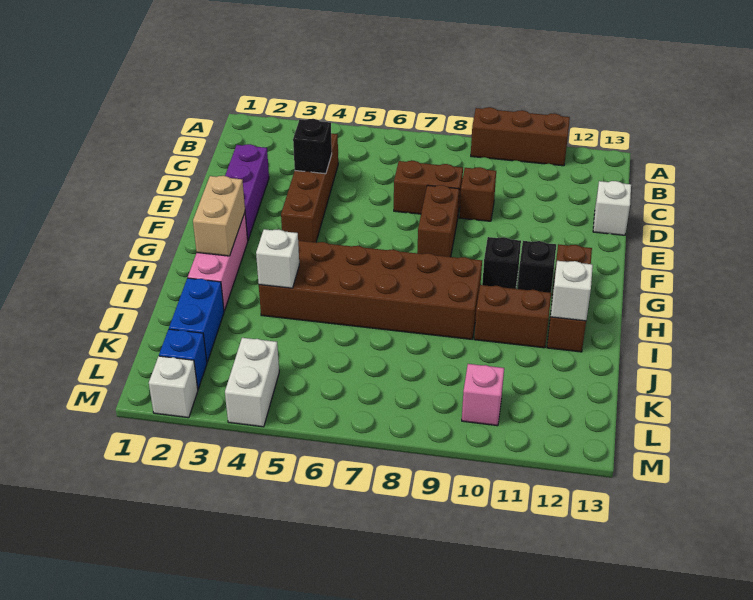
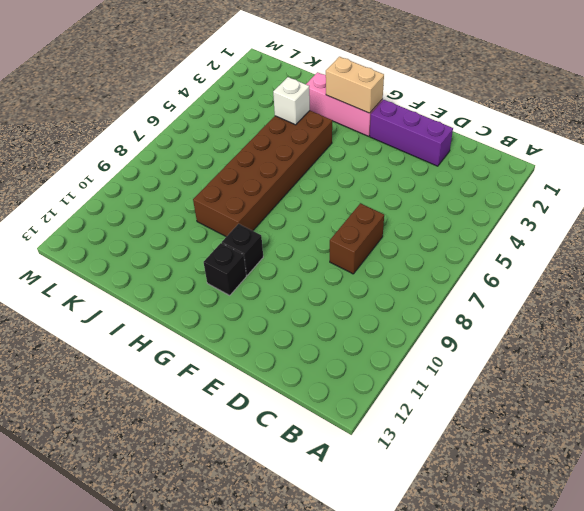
none -> brown brick A9:A11 level 1
none -> brown brick C4:F4 level 1
none -> brown brick D9 level 1

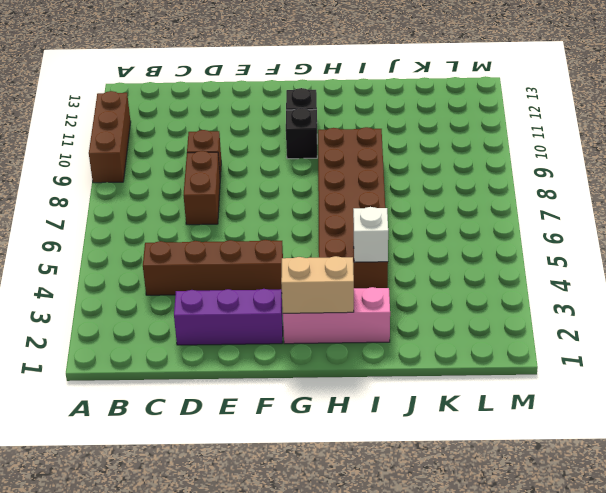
none -> white brick D13 level 1
none -> brown brick E8:F8 level 1
none -> brown brick G12:I12 level 1

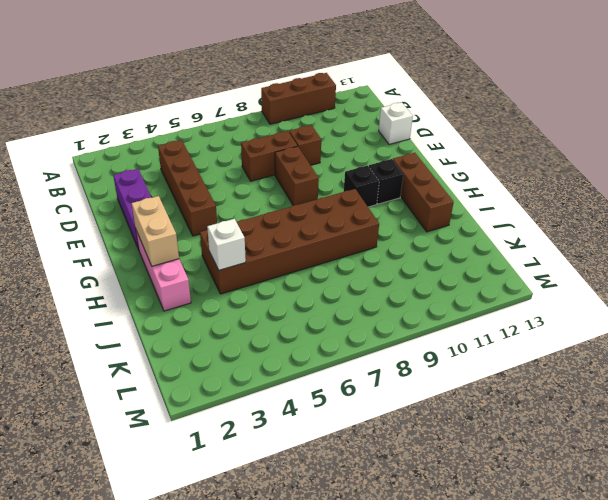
none -> brown brick I10:I11 level 1
none -> blue brick J2:K2 level 1
none -> blue brick L2 level 1

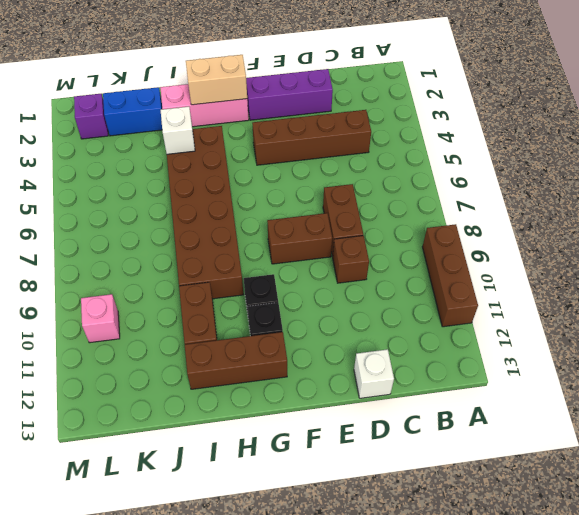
purple brick L2 level 1 -> blue brick L2 level 1
none -> white brick L4:M4 level 1
none -> white brick M2 level 1
none -> black brick D4 level 2

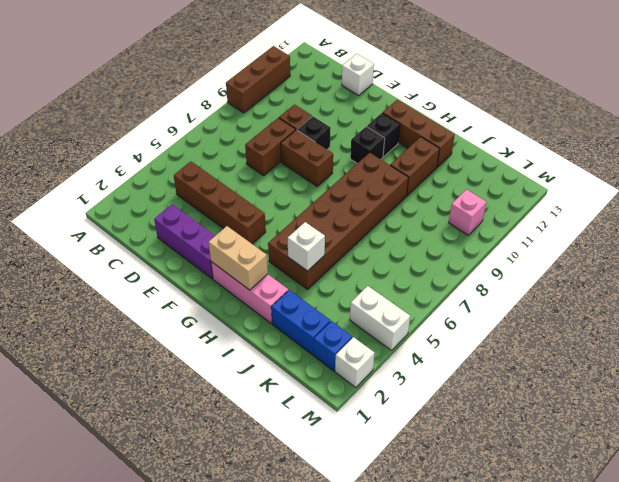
black brick E9 level 1 -> black brick D4 level 2
none -> white brick I12 level 2

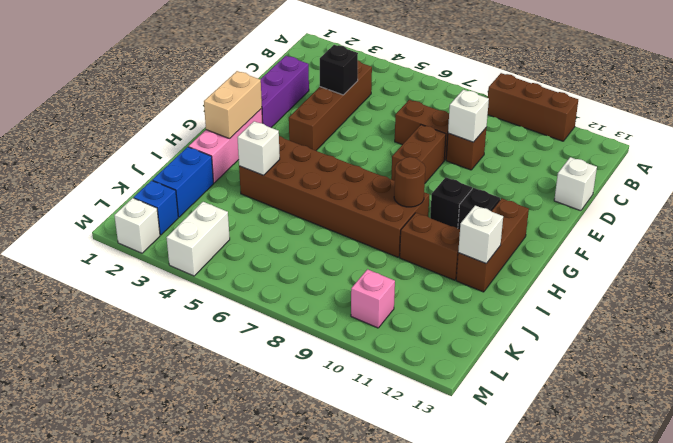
white brick D9 level 2 -> none
brown round brick H9 level 2 -> none

